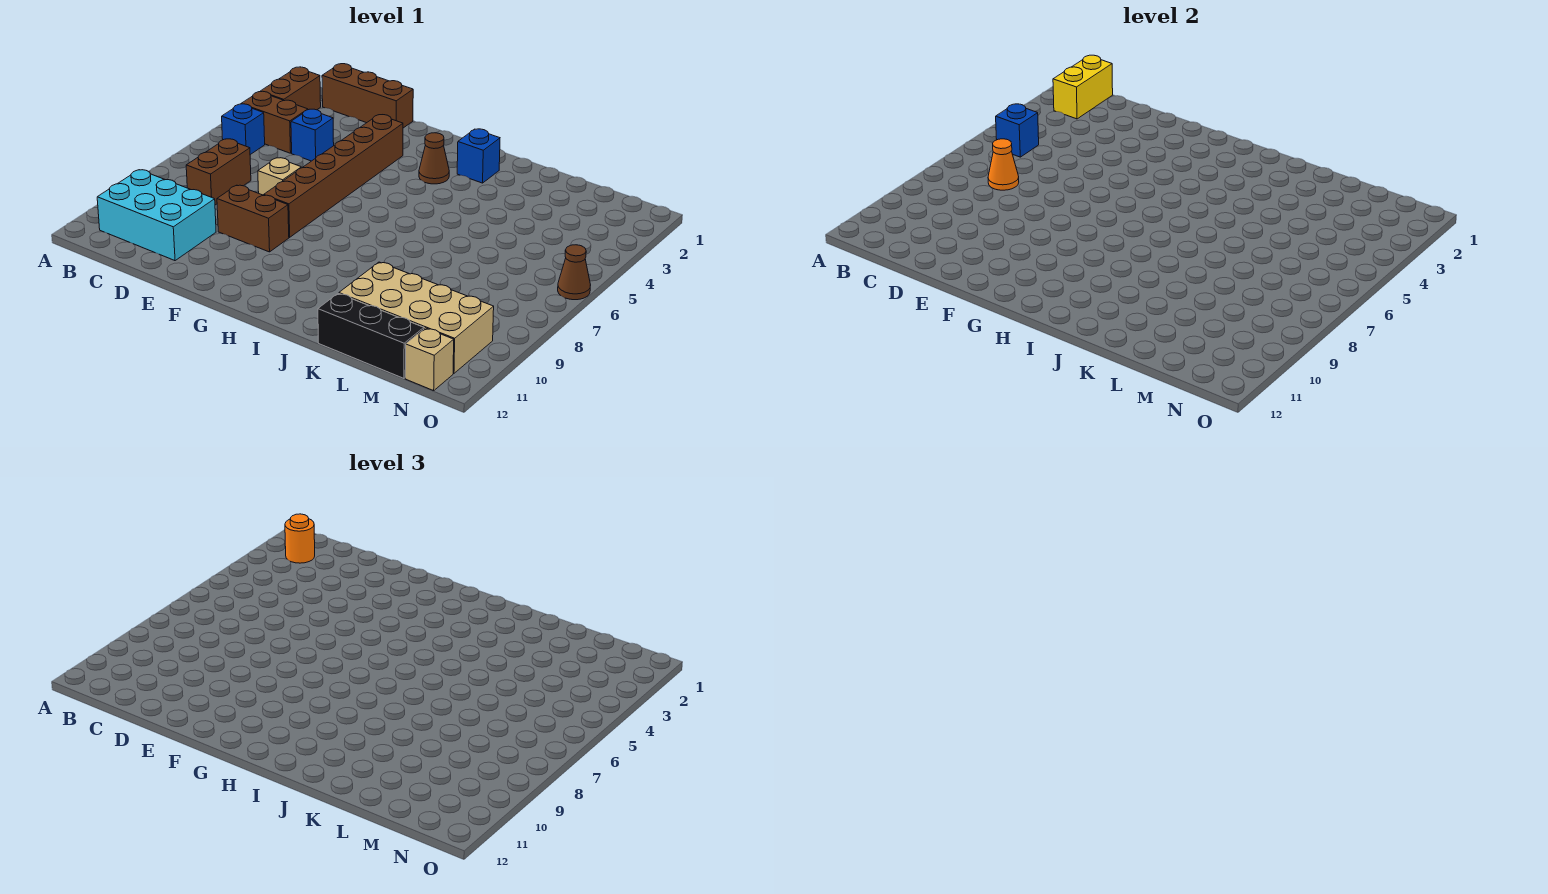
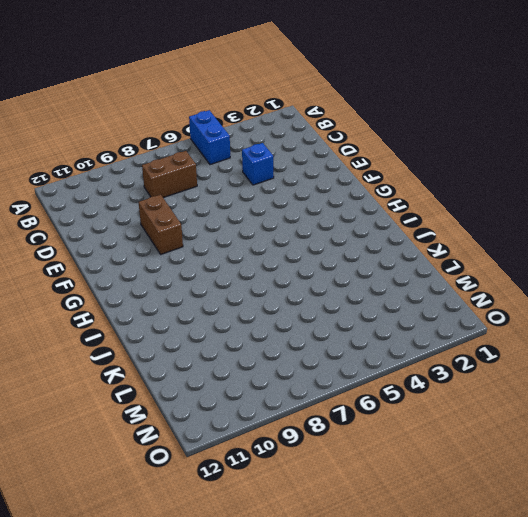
blue brick A5:B5 level 1 -> blue brick B5 level 1
none -> brown brick B2:B3 level 1
none -> brown brick B4:C4 level 1
none -> cyan brick B10:D11 level 1

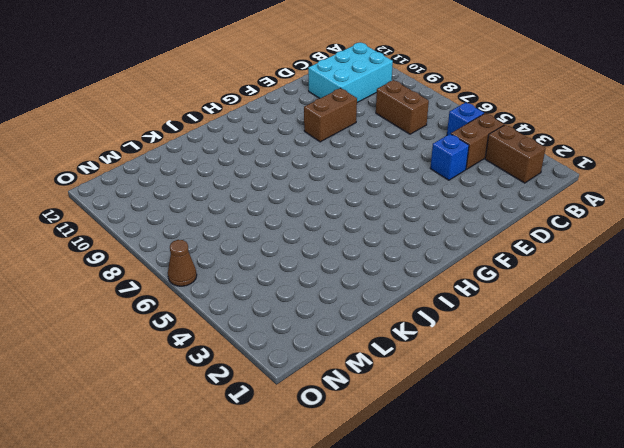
none -> brown brick C1:E1 level 1
none -> tan brick E7 level 1
none -> brown brick F3:F8 level 1

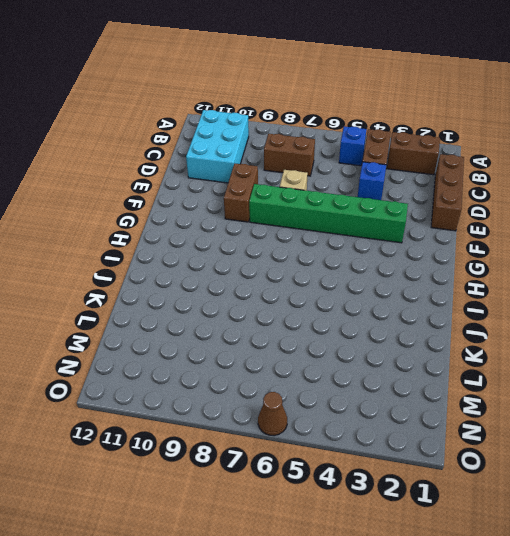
green brick F3:F8 level 1 -> brown brick F3:F8 level 1
none -> brown cone H3 level 1
none -> blue brick I2 level 1
none -> tan brick K10:N11 level 1

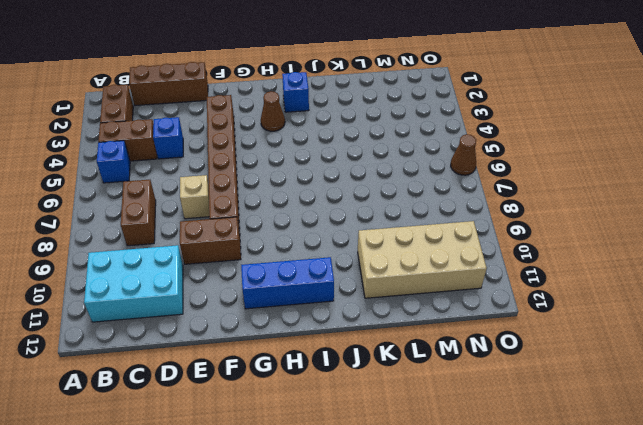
blue brick G11:I11 level 1 -> none
none -> black brick K12:M12 level 1
none -> tan brick N12 level 1
none -> yellow brick B1:B2 level 2

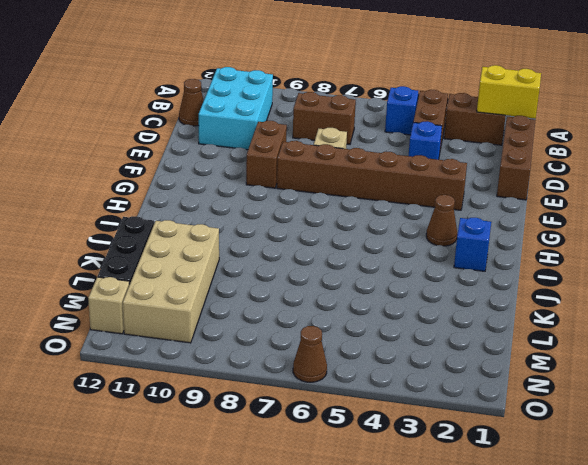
brown cone C12 level 1 -> none
none -> blue brick B5 level 2
none -> orange cone C7 level 2
none -> orange round brick B2 level 3

